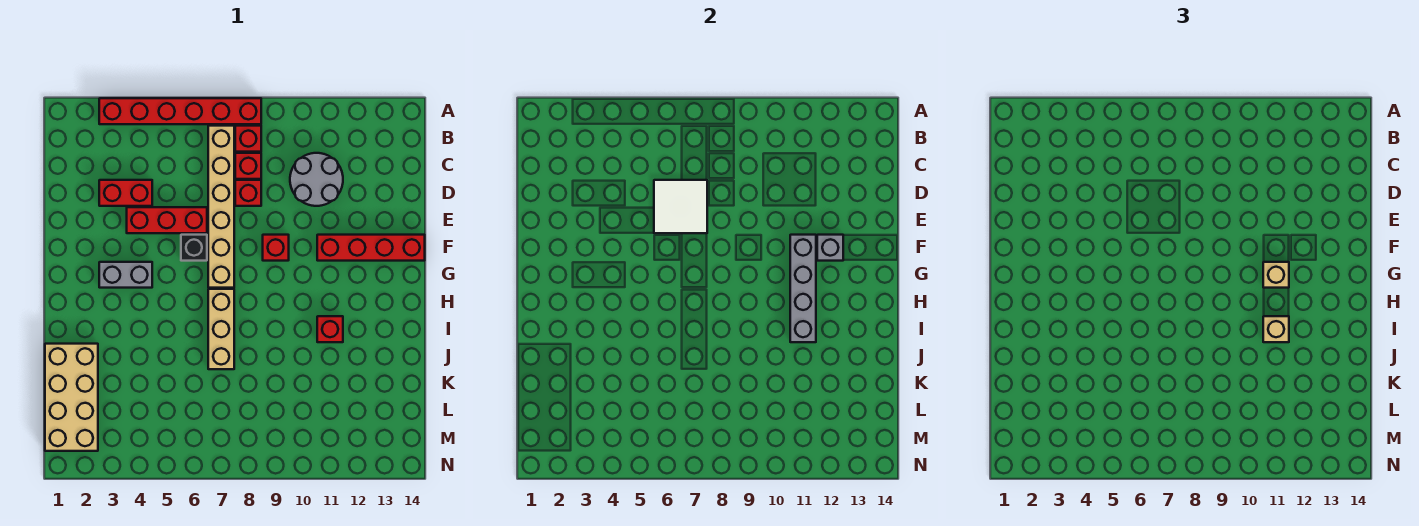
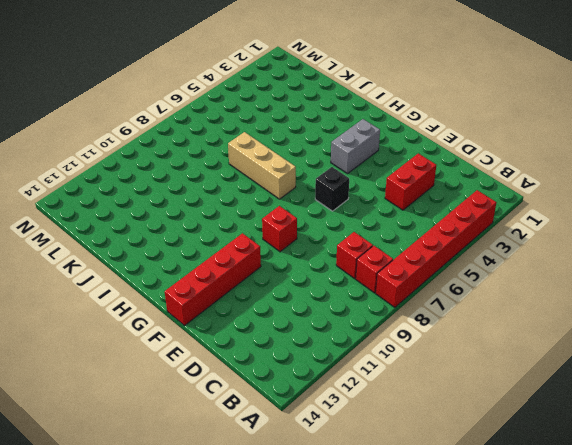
none -> tan brick B7:G7 level 1
none -> grey round brick C10:D11 level 1
none -> red brick D8 level 1

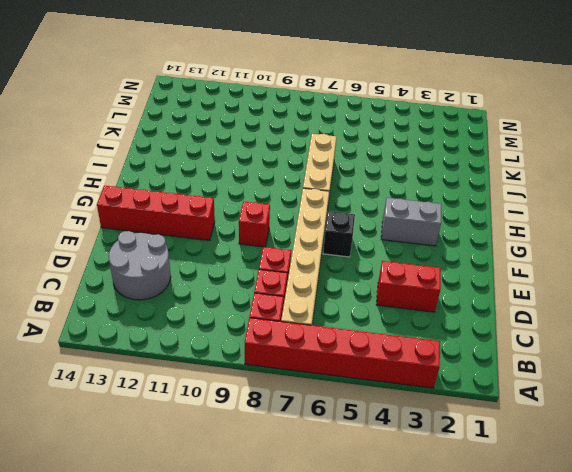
grey round brick C12:D13 level 1 -> grey round brick C10:D11 level 1
none -> red brick E4:E6 level 1
none -> red brick I11 level 1
none -> tan brick J1:M2 level 1

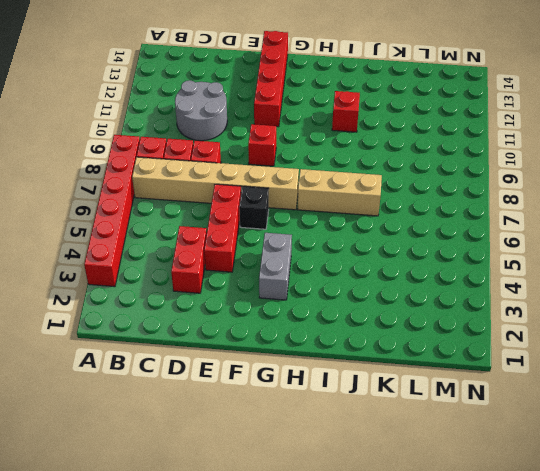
none -> tan brick J1:M2 level 1
none -> white tile D6:E7 level 2
none -> grey brick F11:I11 level 2

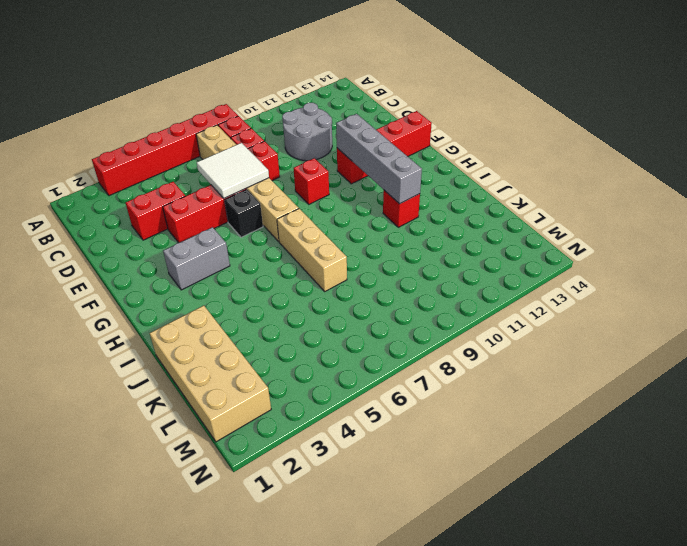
none -> grey brick F12 level 2
none -> tan brick G11 level 3
none -> tan brick I11 level 3

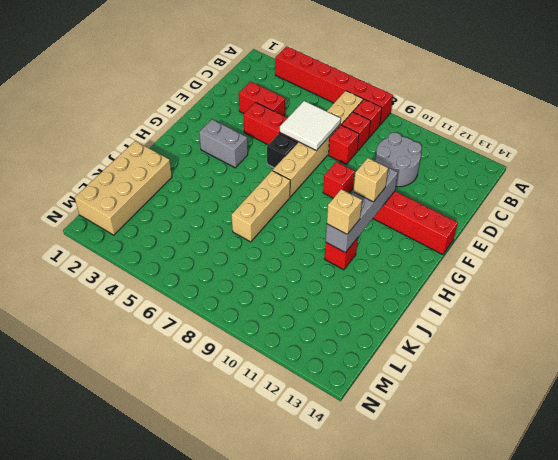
none -> grey brick F12 level 2

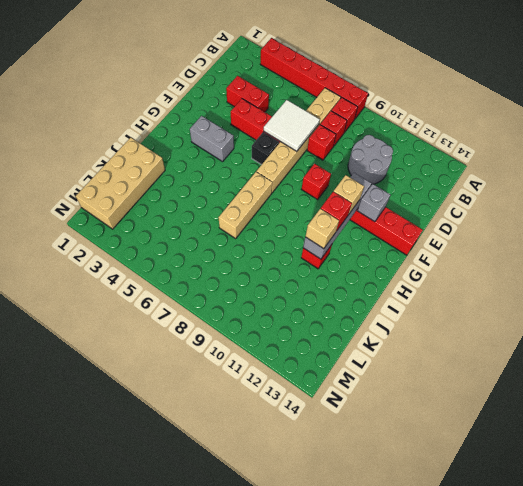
red brick H11 level 3 -> none

